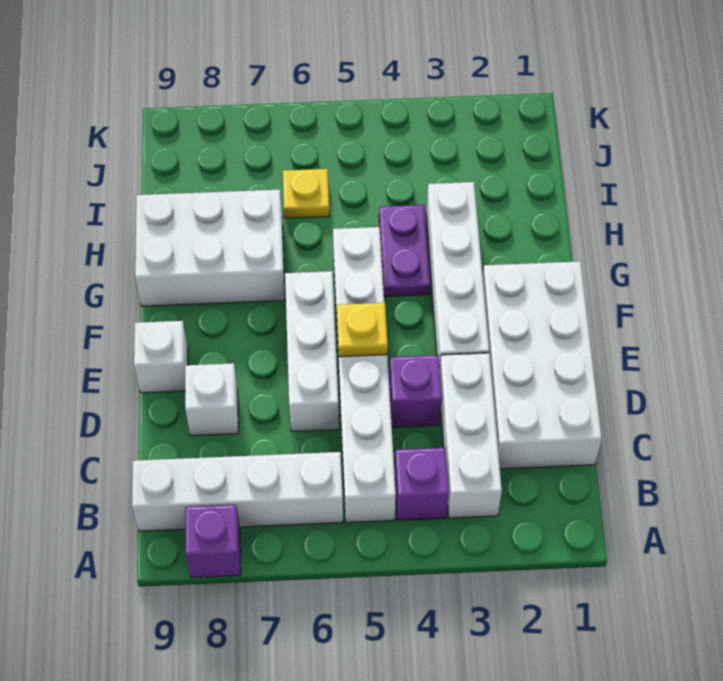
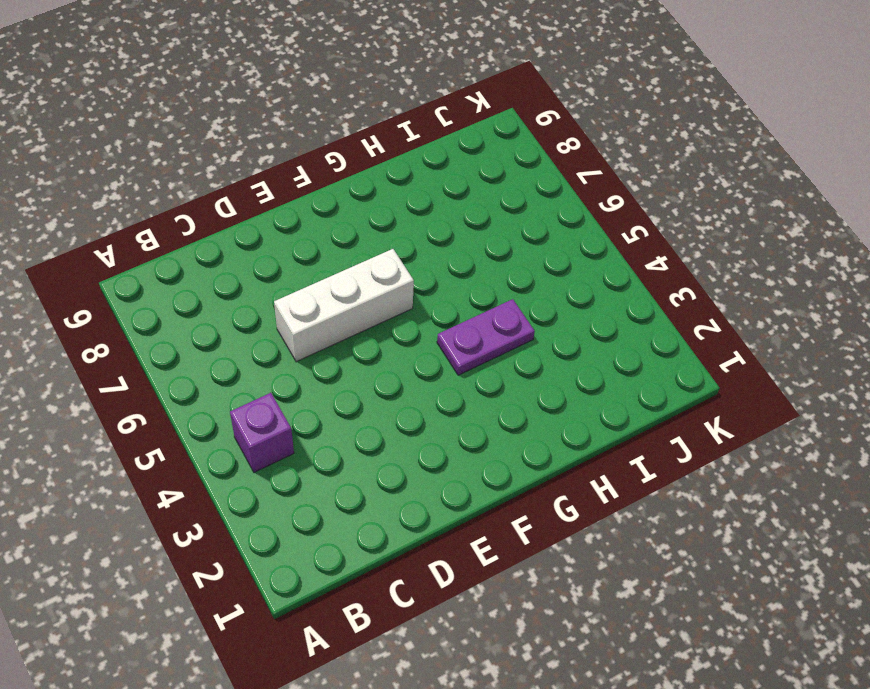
none -> purple brick A8 level 1
none -> white brick B3:D3 level 1
none -> white brick B5:G5 level 1

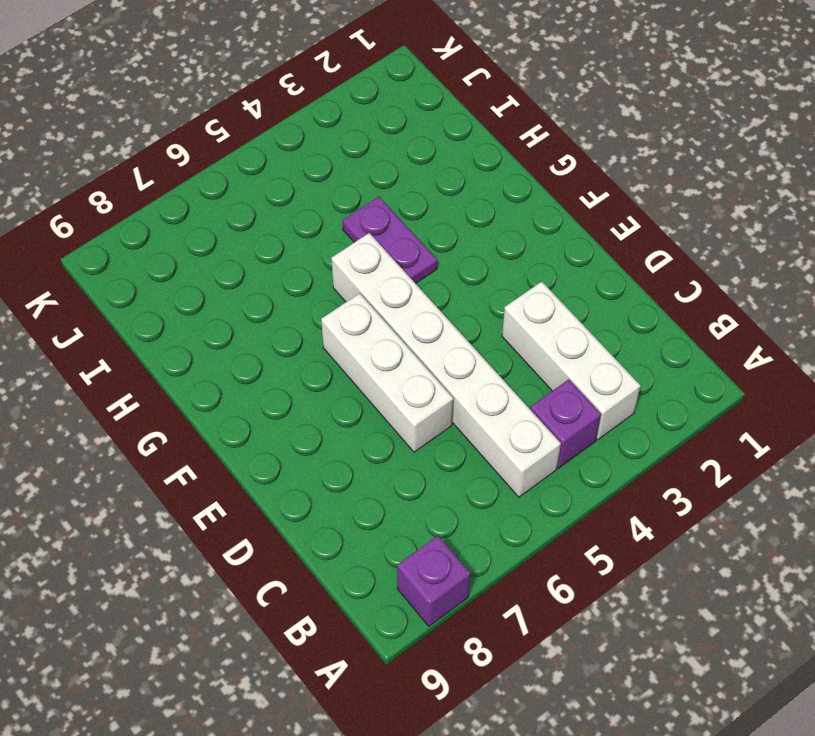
none -> white brick B6:B9 level 1
none -> white brick C1:F2 level 1
none -> purple brick D4 level 1

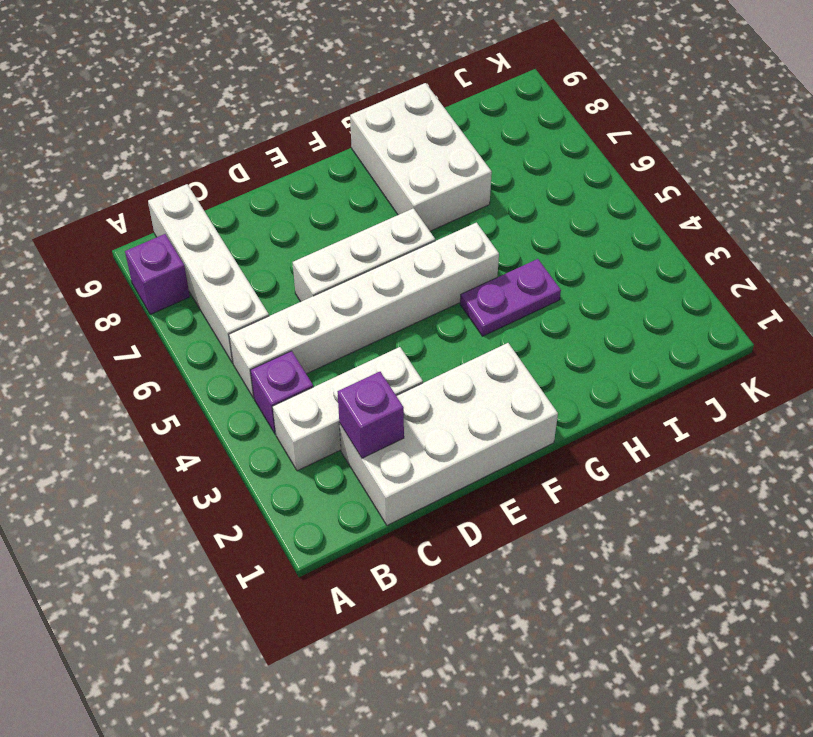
purple brick C2 level 2 -> purple brick D4 level 1
none -> white brick D8 level 1
none -> white brick E3:H3 level 1
none -> white brick E9 level 1

